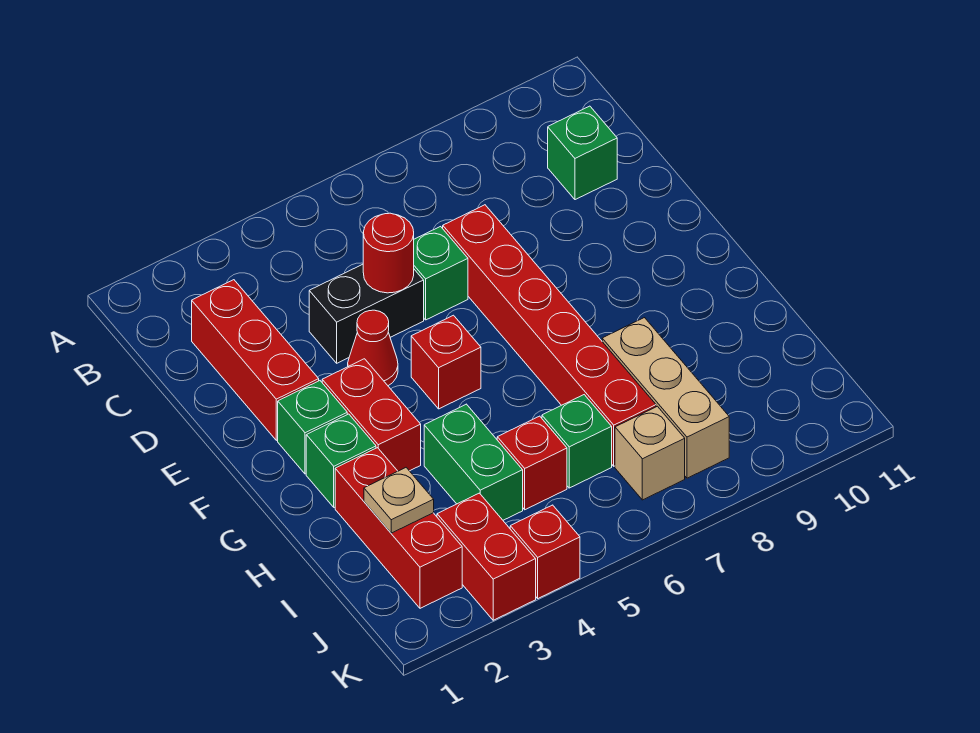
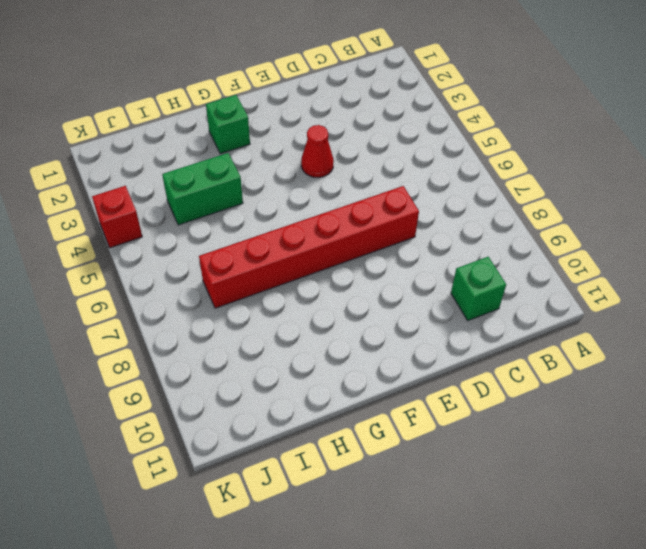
none -> red brick C2:E2 level 1
none -> black brick D4:D5 level 1
none -> green brick D6 level 1

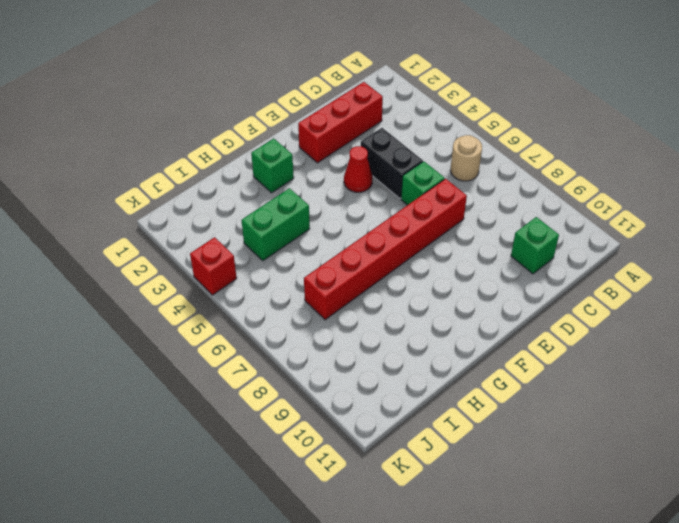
tan round brick B6 level 1 -> none
none -> green brick F2 level 1
none -> red brick F3:G3 level 1
none -> red brick F5 level 1

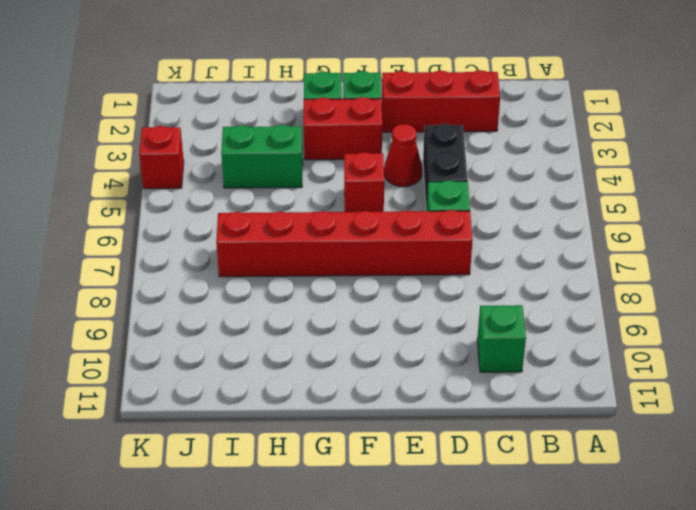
none -> red brick H2:J2 level 1
none -> tan brick H8:J8 level 1
none -> red brick I5 level 1

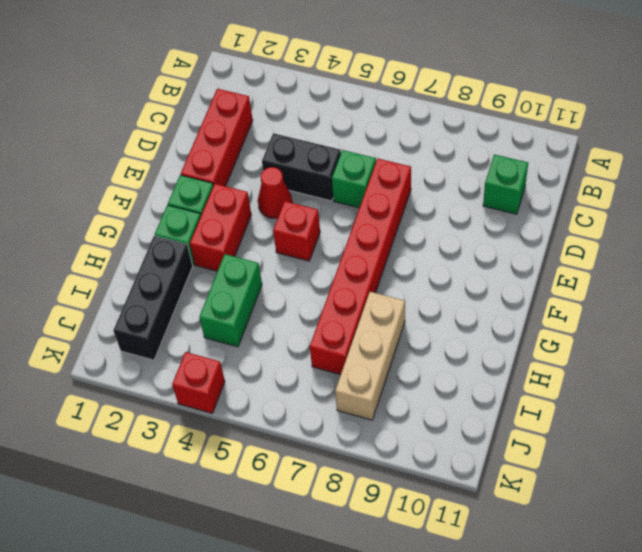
black brick H2:J2 level 1 -> red brick H2:J2 level 1
none -> red brick I5 level 1
none -> green brick I6 level 1
none -> red brick J3:K3 level 1

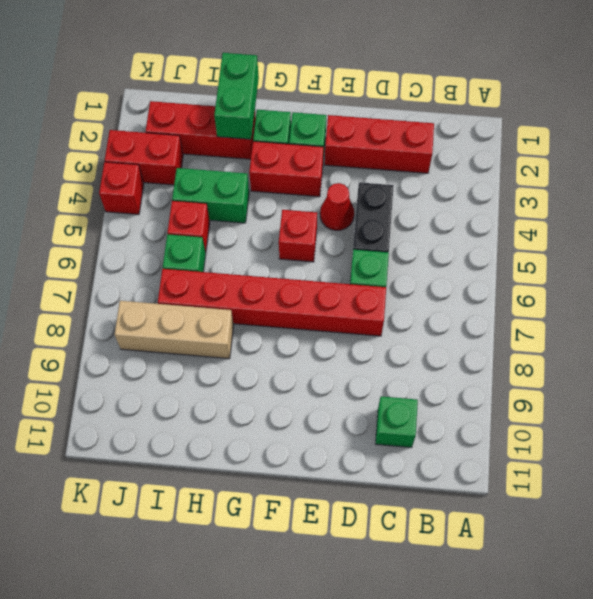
green brick H1:H2 level 2 -> none
none -> tan brick J7 level 1
none -> red round brick D5 level 2
none -> tan plate I2 level 2

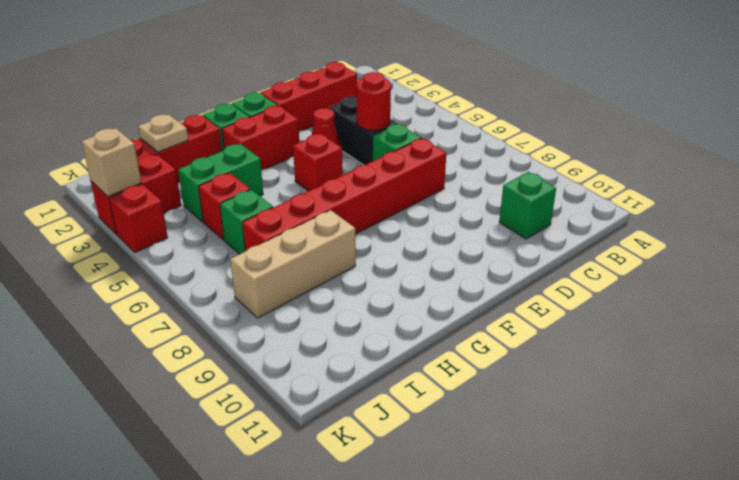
tan brick K3 level 2 -> tan brick J7 level 1

